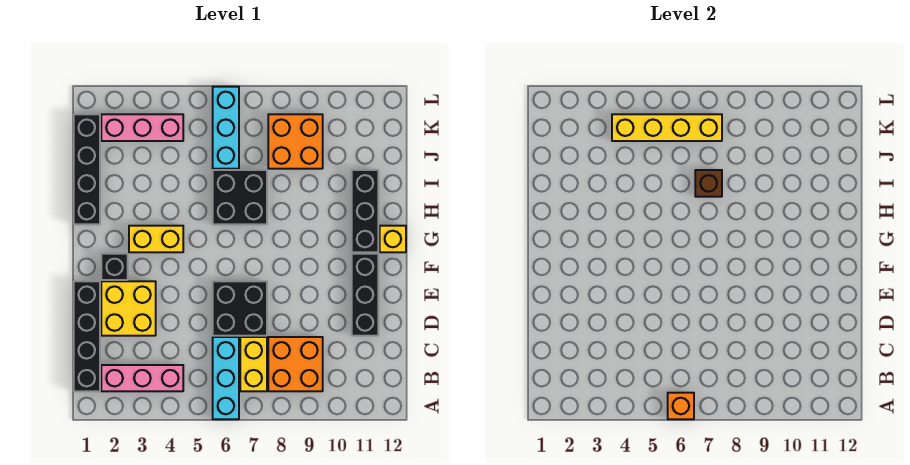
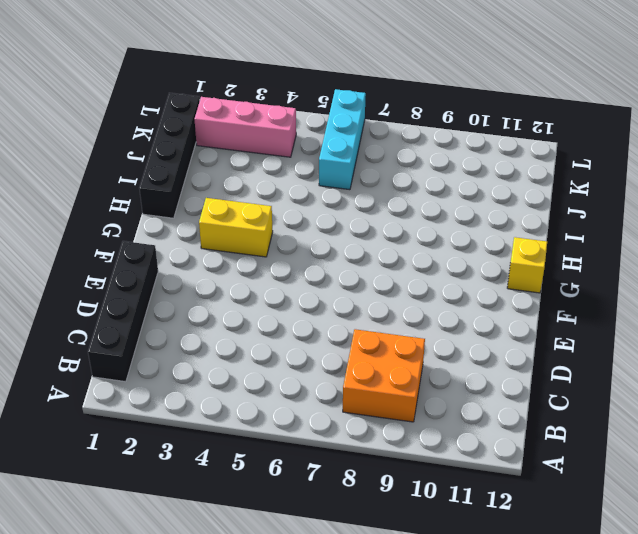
none -> cyan brick A6:C6 level 1
none -> pink brick B2:B4 level 1
none -> yellow brick B7:C7 level 1

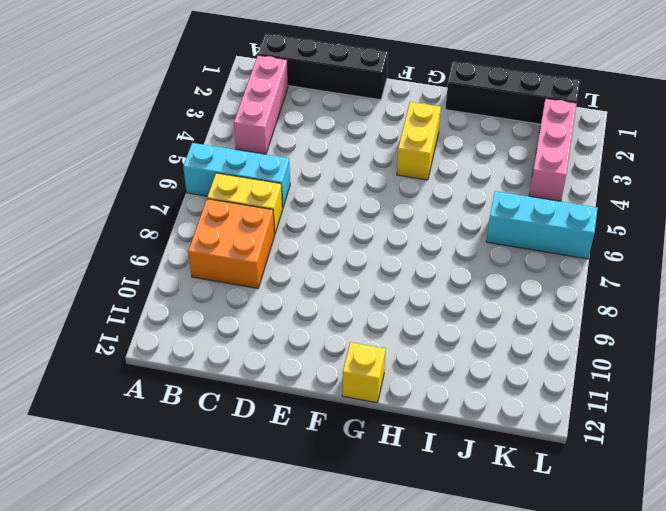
none -> yellow brick D2:E3 level 1
none -> black brick D6:E7 level 1
none -> black brick D11:F11 level 1

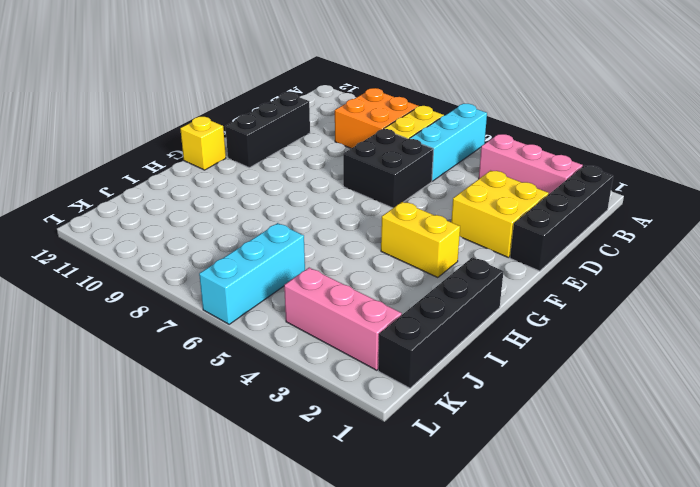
none -> black brick F2 level 1
none -> black brick G11:I11 level 1
none -> black brick H6:I7 level 1

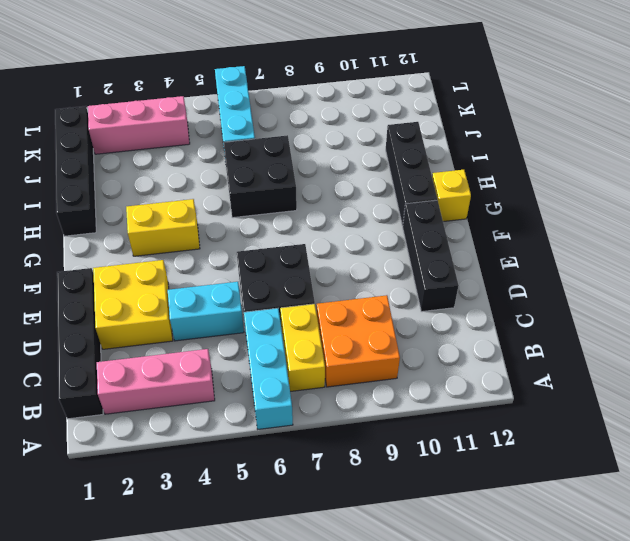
cyan brick D4:D5 level 1 -> none
none -> black brick F2 level 1
none -> orange brick J8:K9 level 1
none -> orange brick A6 level 2

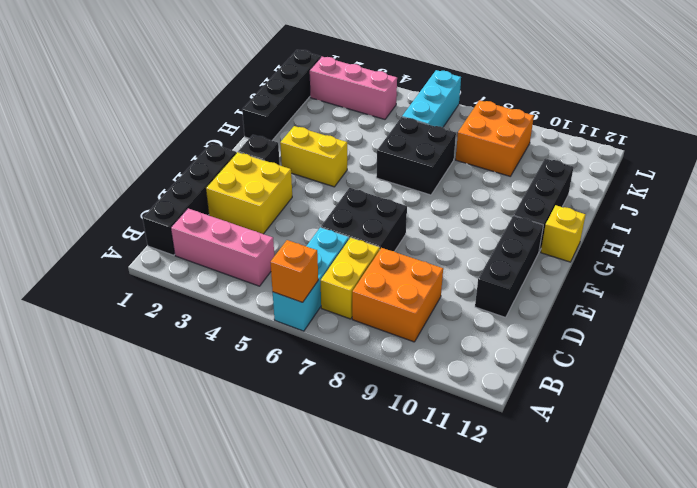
none -> brown brick I7 level 2
none -> yellow brick K4:K7 level 2

